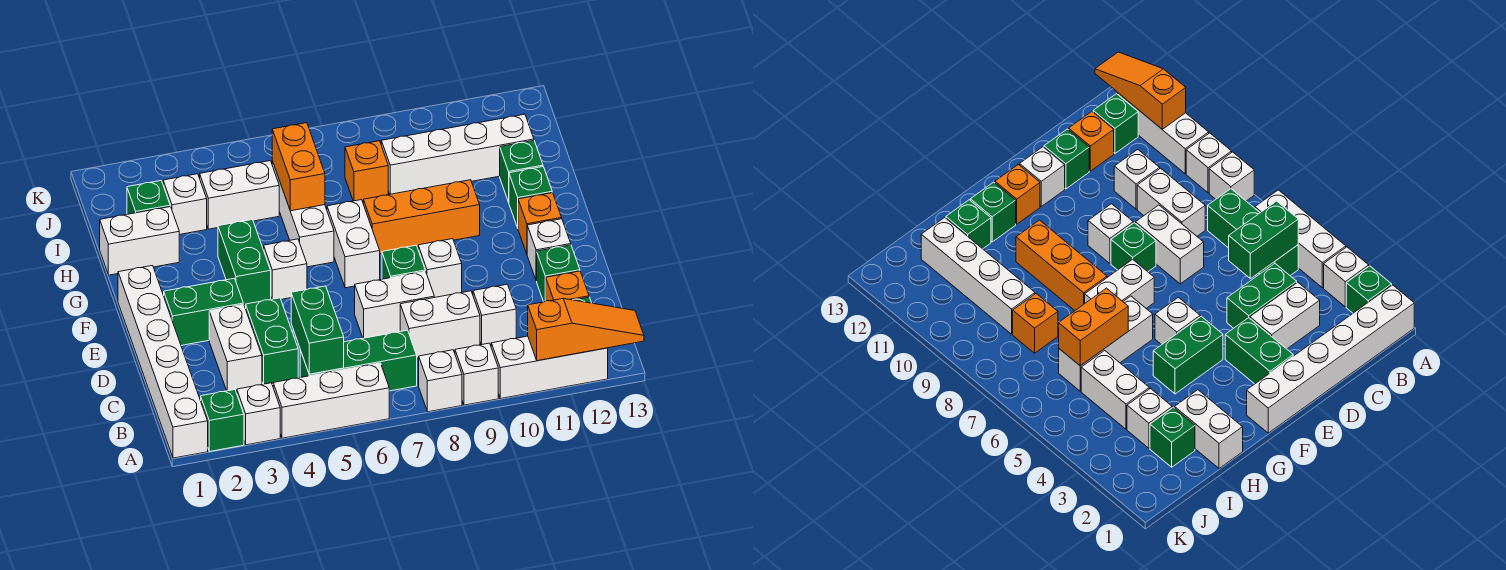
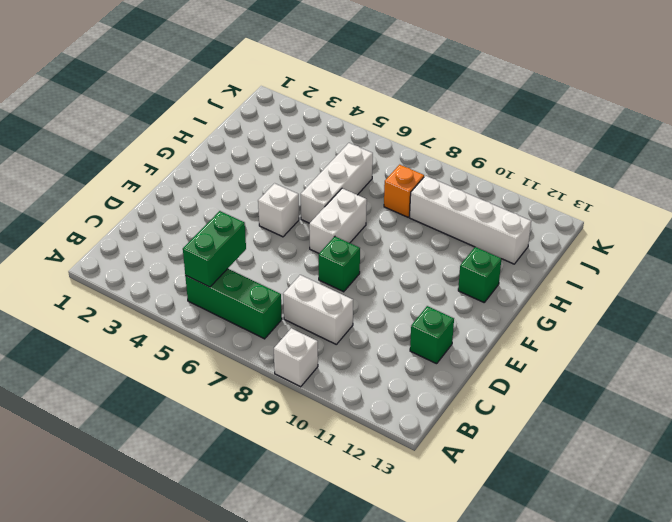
none -> white brick A1:F1 level 1
none -> green brick A2 level 1
none -> white brick A3 level 1
none -> white brick A4:A6 level 1

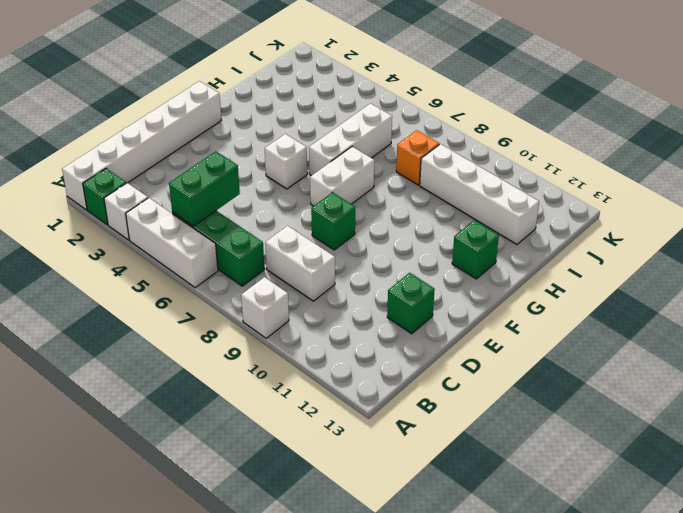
none -> white brick A8 level 1
none -> white brick A10:A12 level 1
none -> green brick B12 level 1
none -> white brick C3:D3 level 1

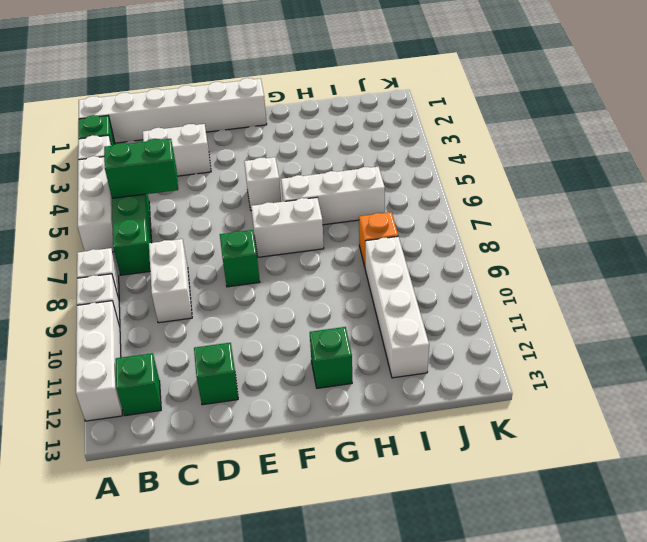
none -> green brick C4:D4 level 1
none -> white brick C10 level 1
none -> orange brick C12 level 1
none -> white brick D7:D8 level 1

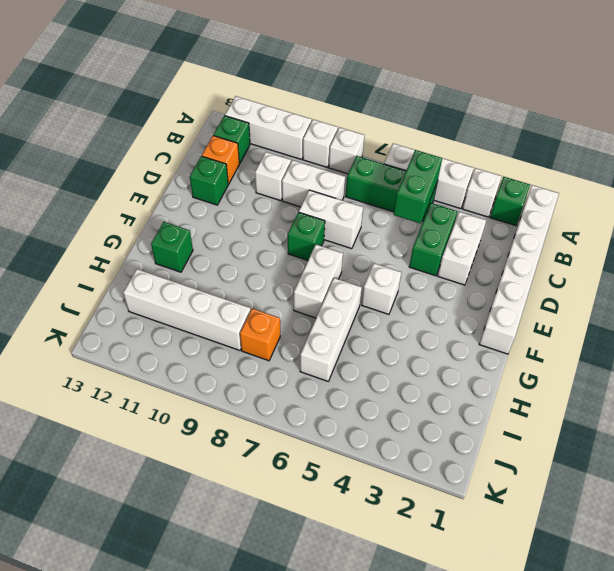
none -> green brick E2:E3 level 1
none -> white brick E9 level 1
none -> white brick E12 level 1
none -> green brick F4:G4 level 1

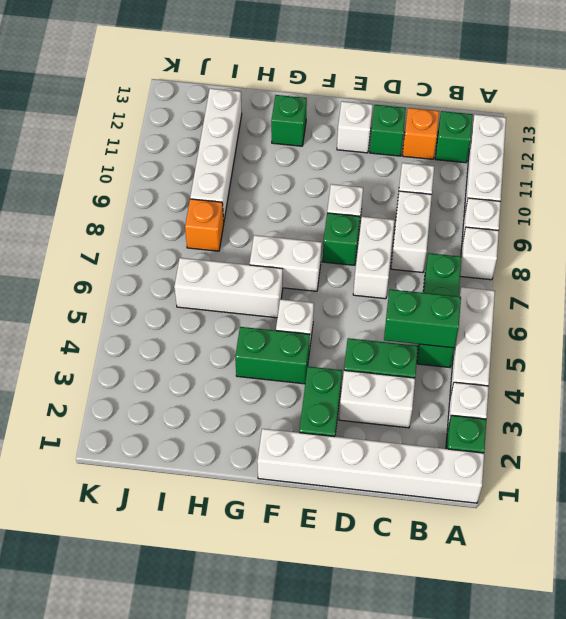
none -> orange brick F12 level 1
none -> orange brick G8:G10 level 1
none -> white brick H1:H2 level 1
none -> green brick H12 level 1

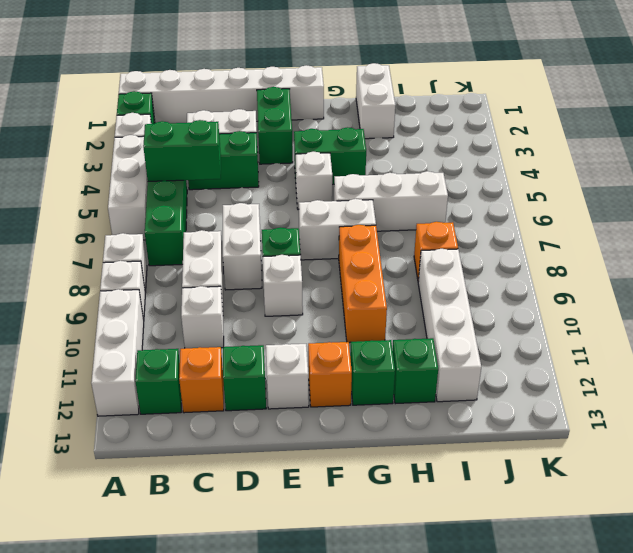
none -> green brick I2 level 1
none -> white brick I3 level 1
none -> white brick I4:I5 level 1
none -> orange slope A11:A13 level 2 top 11

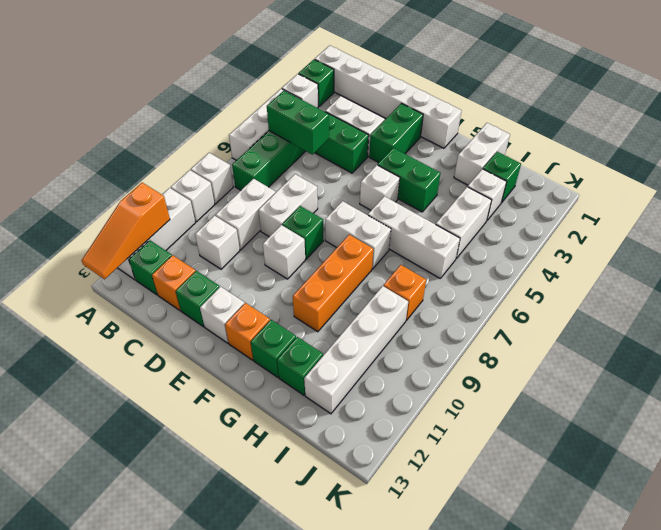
none -> orange brick H6:I6 level 2

